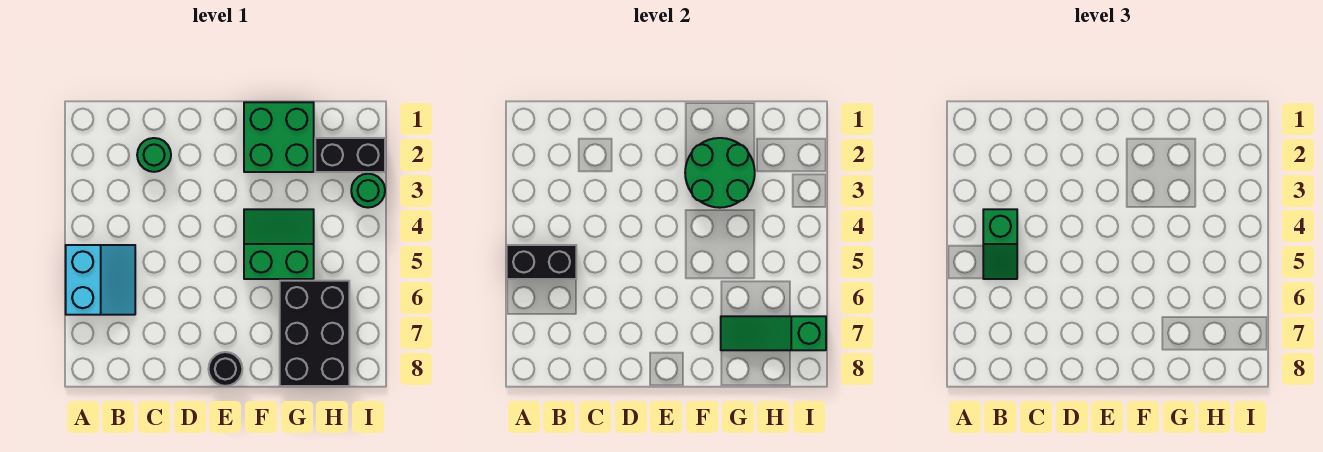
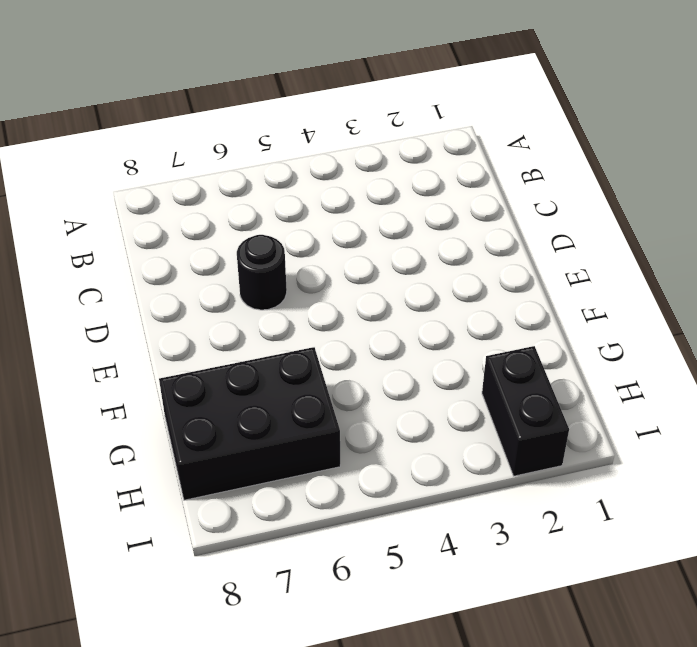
black round brick D6 level 1 -> black round brick E8 level 1
none -> cyan slope A5:B6 level 1 top A
none -> green round brick C2 level 1
none -> green brick F1:G2 level 1

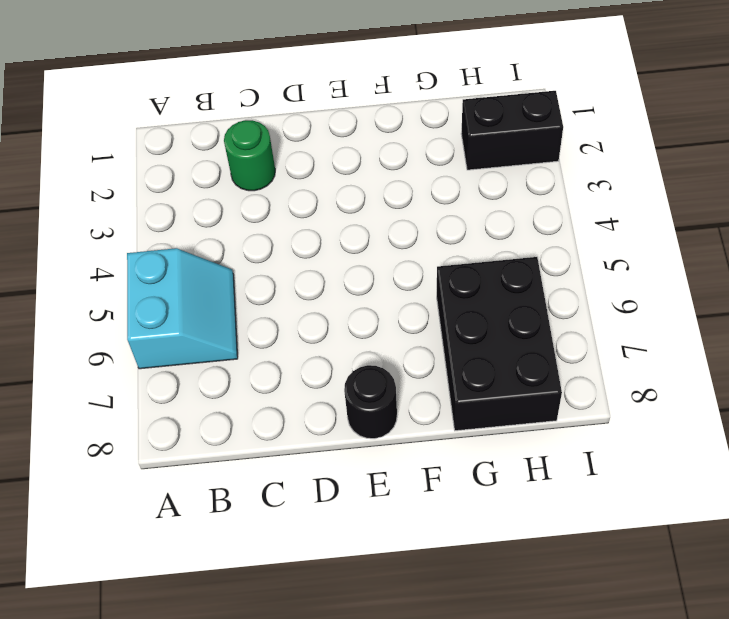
none -> green brick F1:G2 level 1
none -> green slope F4:G5 level 1 top 5
none -> green round brick I3 level 1

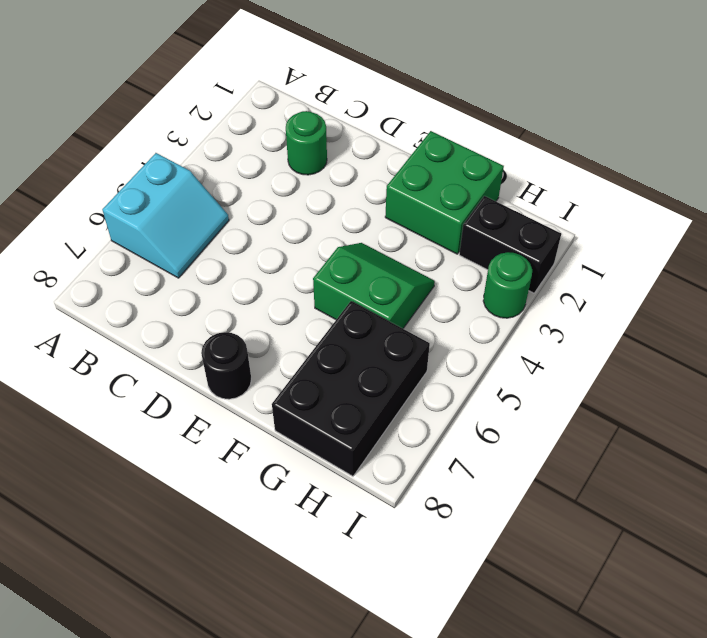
none -> black brick A5:B5 level 2
none -> green round brick F2:G3 level 2
none -> green slope G7:I7 level 2 top I

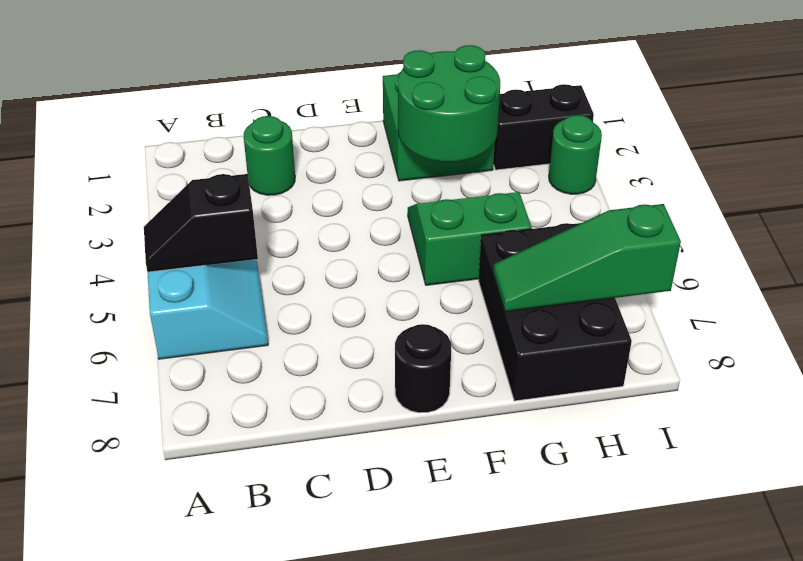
black slope A5:B5 level 2 top B -> black brick A5:B5 level 2
none -> green slope B4:B5 level 3 top 4

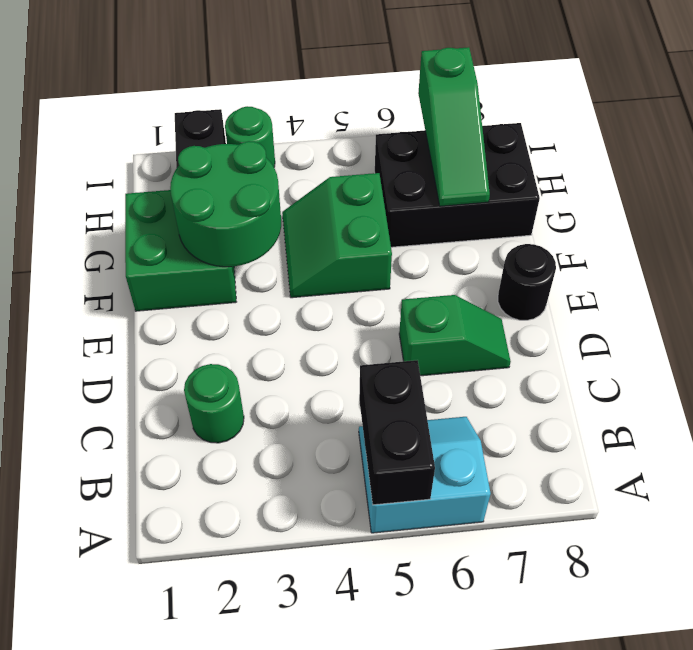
green slope D6:D7 level 1 top 6 -> green slope B4:B5 level 3 top 4

